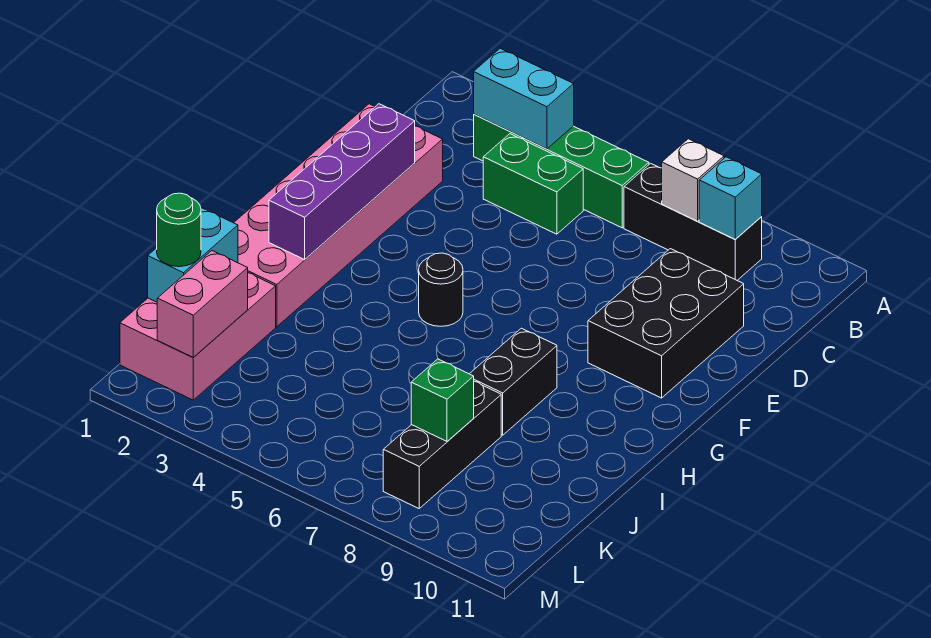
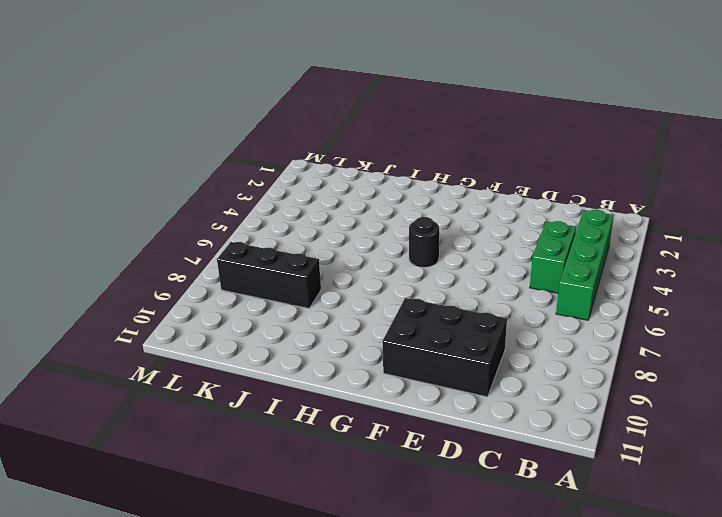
none -> black brick B7:B9 level 1
none -> pink brick D1:I2 level 1
none -> black brick H8:I8 level 1

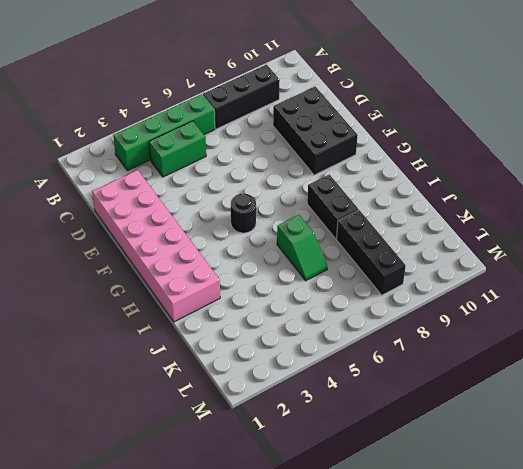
green slope I6:J6 level 1 top I -> none
none -> pink brick J1:L2 level 1
none -> cyan brick B3:B4 level 2
none -> white brick B8 level 2

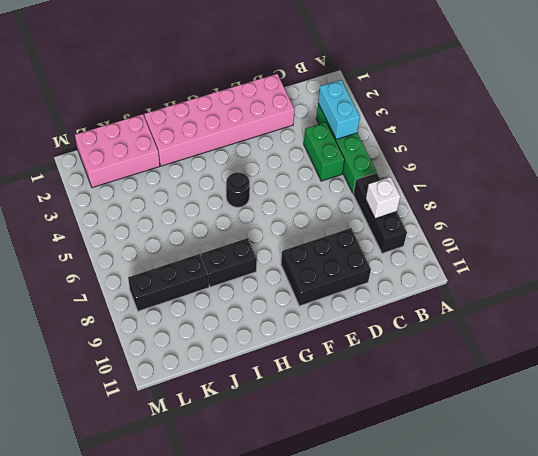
none -> cyan brick B9 level 2
none -> purple brick E2:H2 level 2
none -> cyan brick J1:K1 level 2

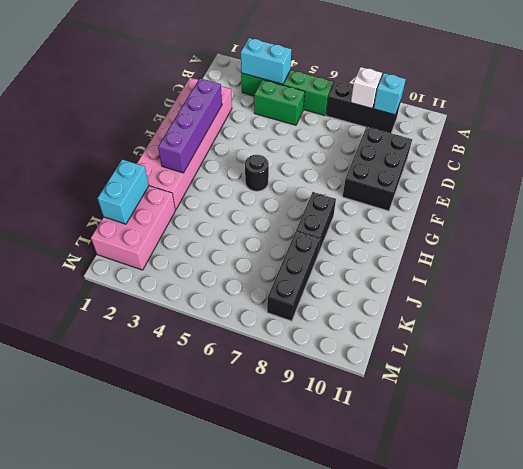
none -> pink brick K2:L2 level 2
none -> green brick K8 level 2
none -> green round brick K1 level 3

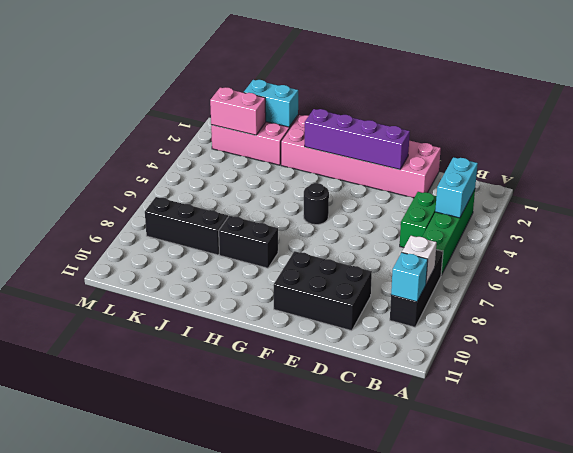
none -> green brick K8 level 2
none -> green round brick K1 level 3

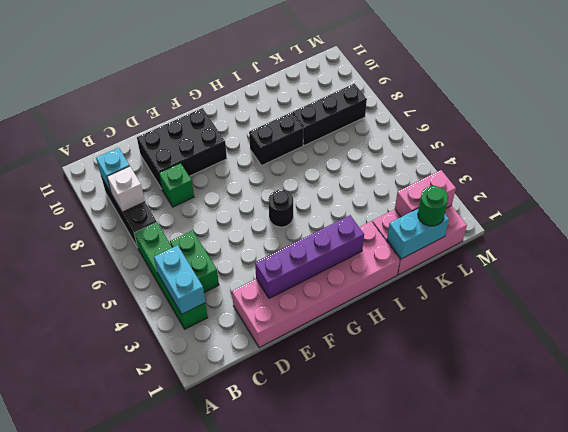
green brick D8 level 1 -> green brick K8 level 2

